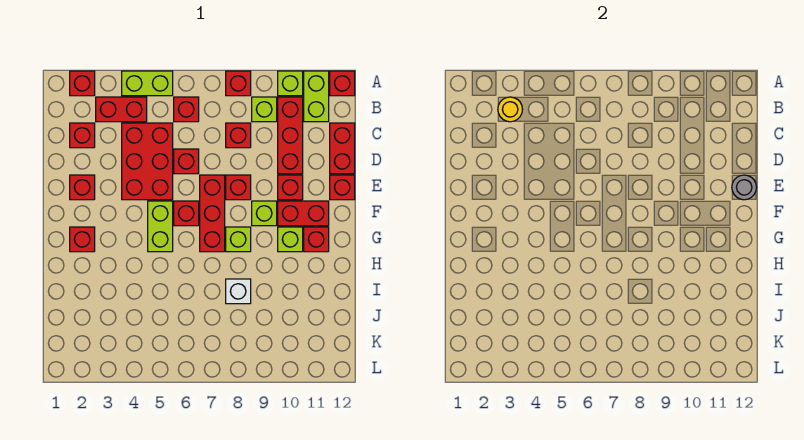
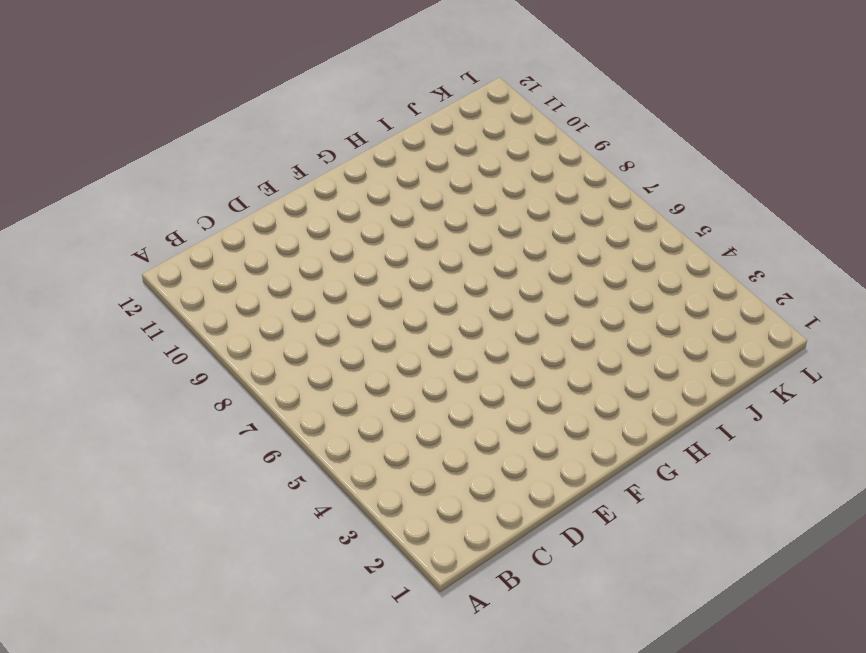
none -> red brick A2 level 1
none -> lime brick A4:A5 level 1
none -> red brick A8 level 1
none -> lime brick A10 level 1

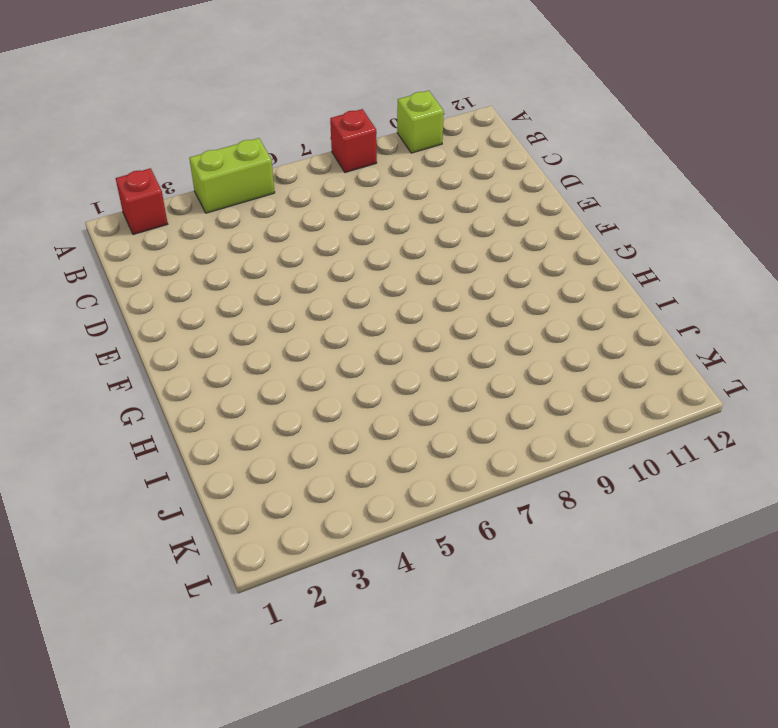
none -> lime brick A11:B11 level 1
none -> red brick A12 level 1
none -> red brick B3:B4 level 1
none -> red brick B6 level 1

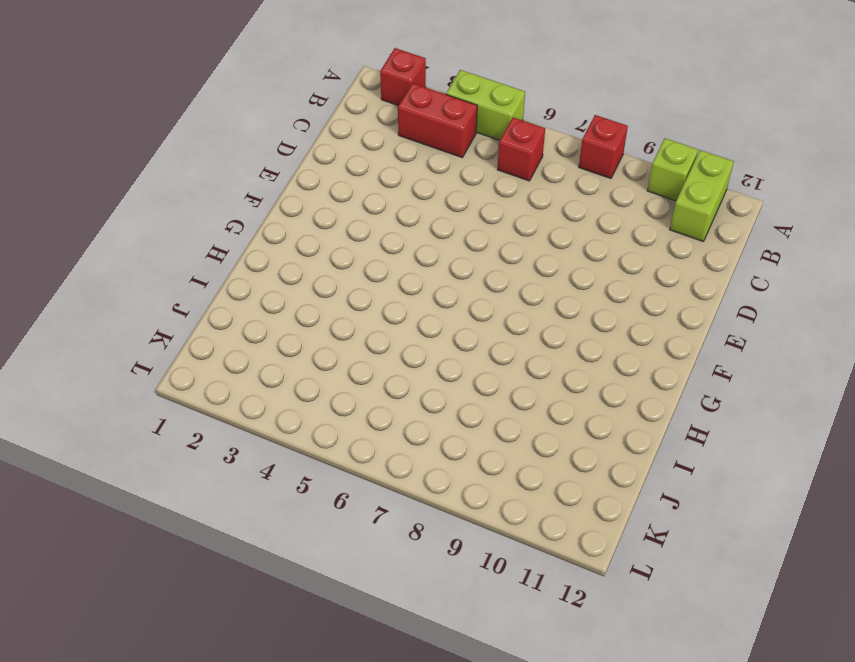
none -> red brick A12 level 1
none -> lime brick B9 level 1
none -> red brick B10:D10 level 1
none -> red brick C2 level 1

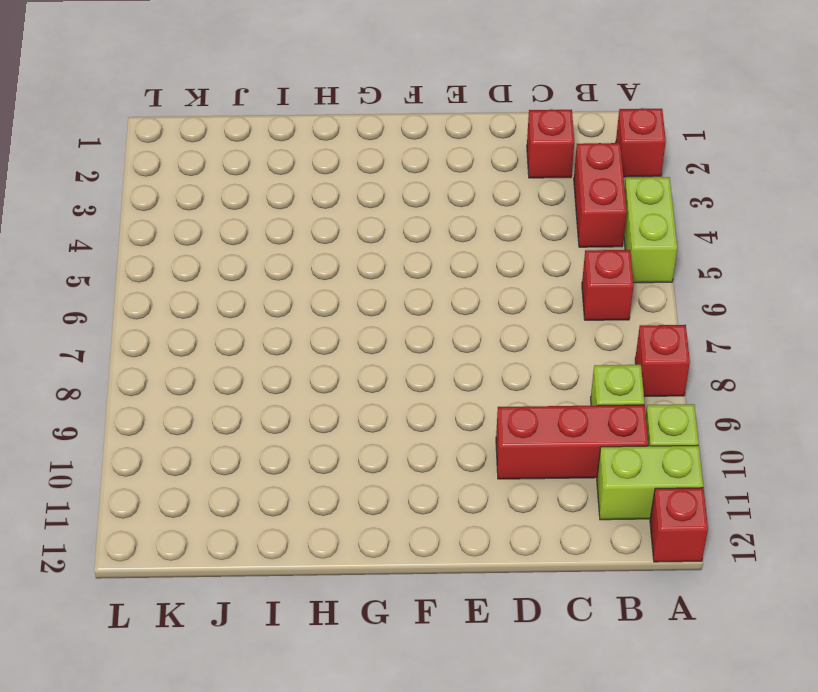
none -> red brick C4:E5 level 1
none -> red brick C8 level 1
none -> red brick C12:D12 level 1
none -> red brick D6 level 1

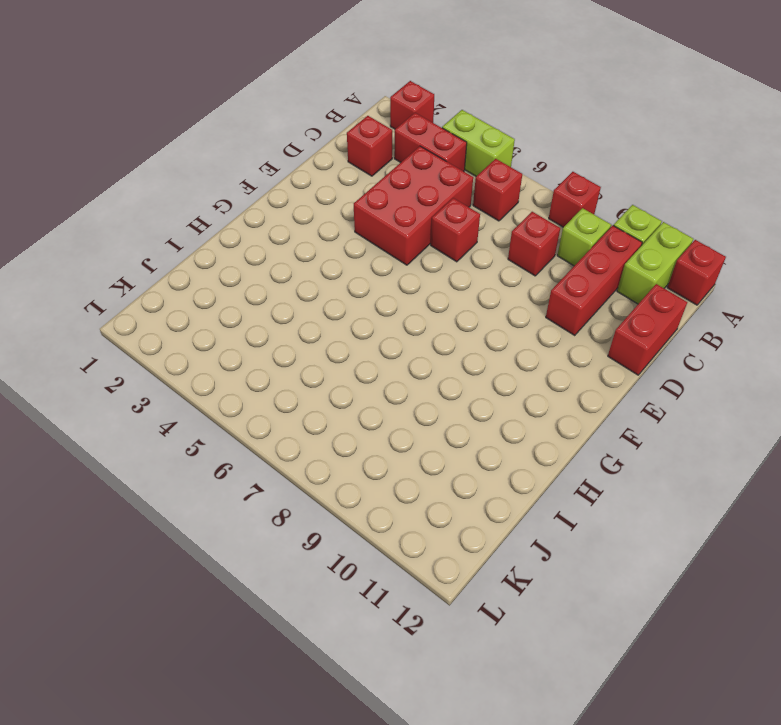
none -> red brick E2 level 1
none -> red brick E7:G7 level 1
none -> red brick E8 level 1
none -> red brick E10 level 1

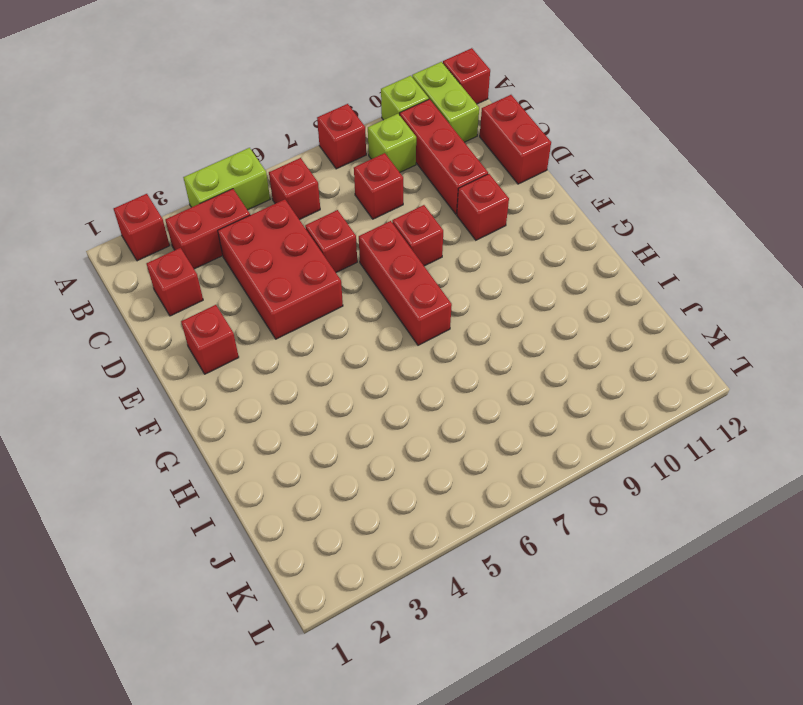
none -> red brick E12 level 1
none -> lime brick F5:G5 level 1
none -> red brick F6 level 1
none -> lime brick F9 level 1

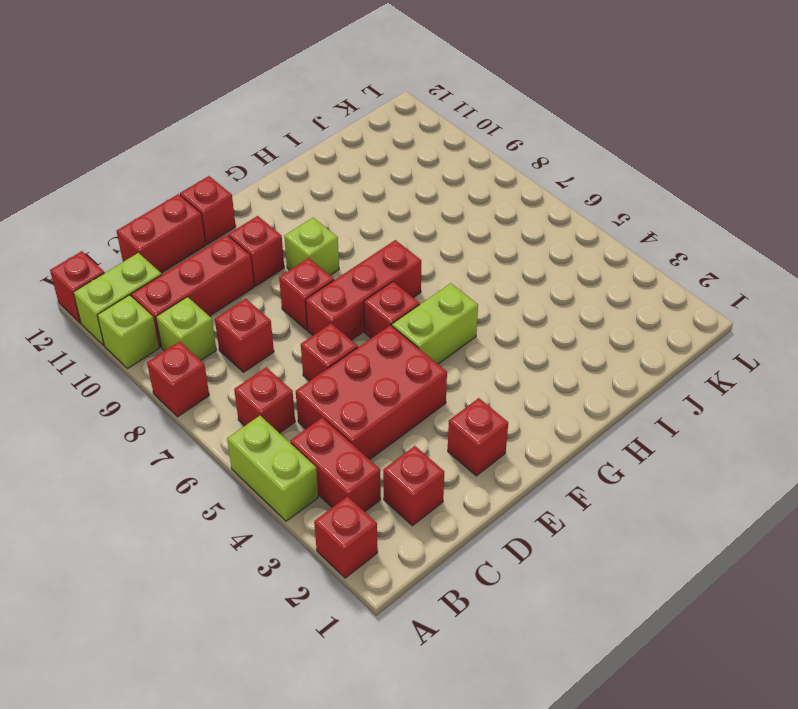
none -> red brick F10:F11 level 1
none -> red brick G2 level 1
none -> lime brick G8 level 1
none -> lime brick G10 level 1

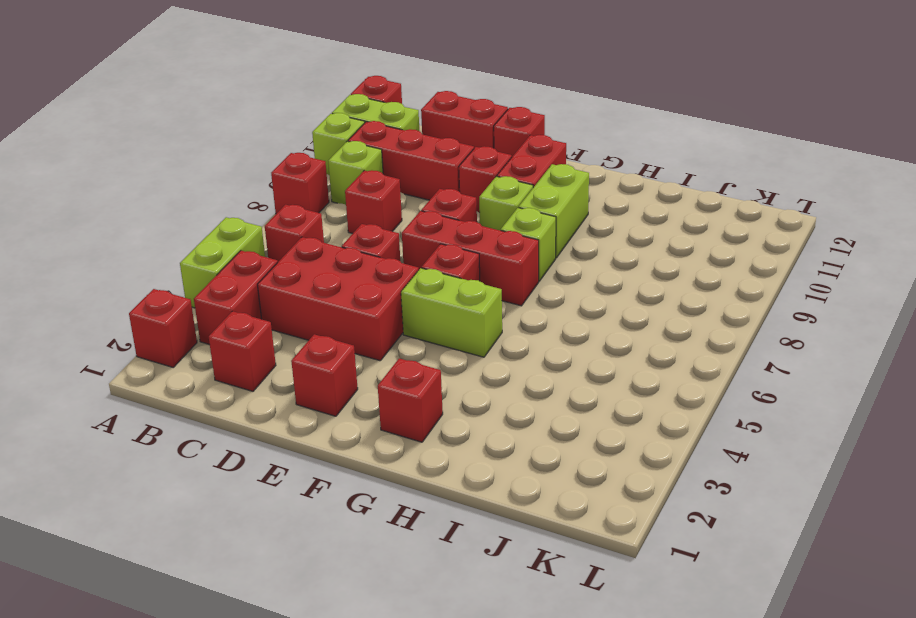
lime brick G9:G10 level 1 -> lime brick G10 level 1
none -> red brick G11 level 1
none -> white brick I8 level 1
none -> yellow round brick B3 level 2
none -> grey round brick E12 level 2

